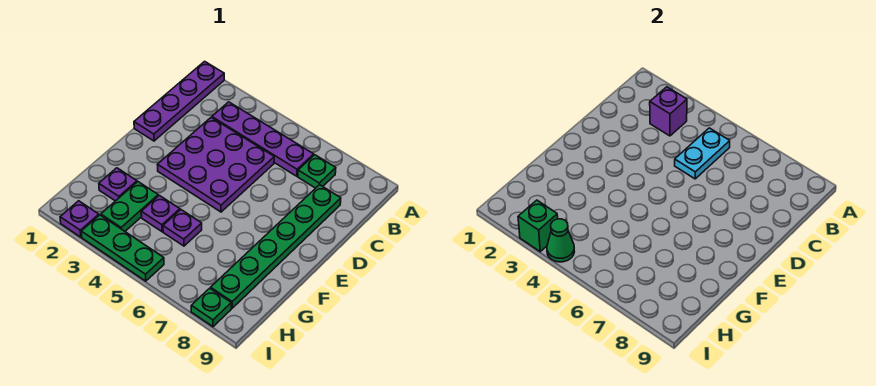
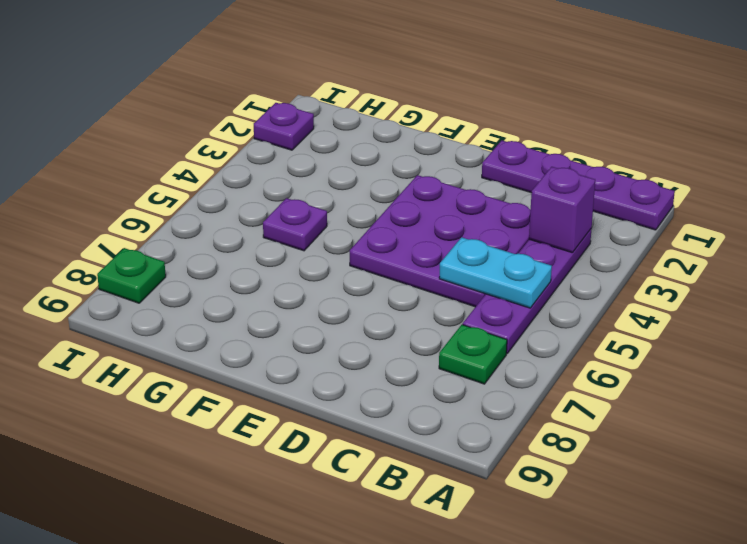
none -> green plate C8:H8 level 1
none -> purple plate G2 level 1
none -> green plate G3:H3 level 1

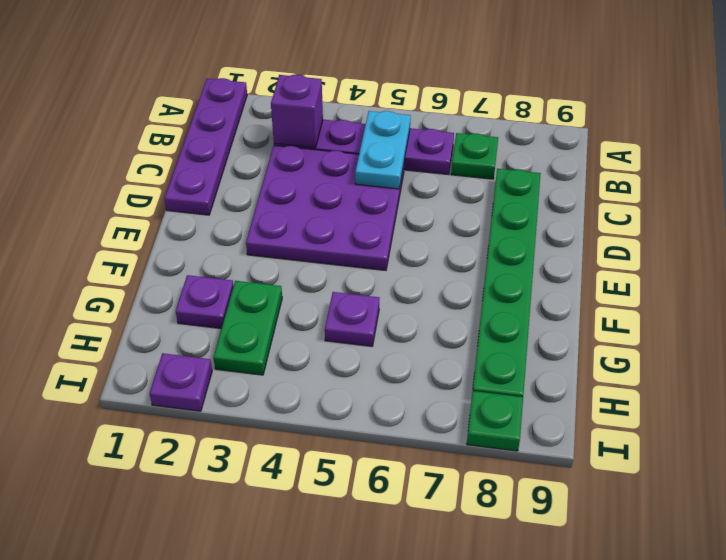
none -> purple plate G4 level 1
none -> green plate I3:I5 level 1
none -> green brick I3 level 2

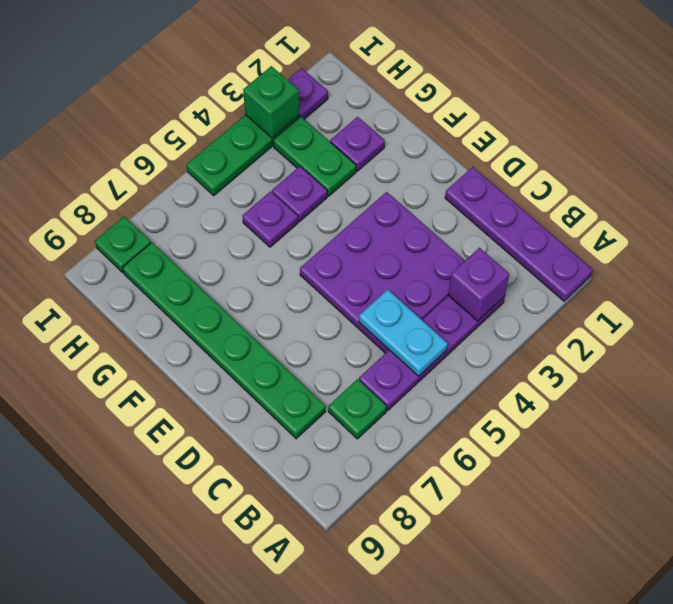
none -> green cone I4 level 2

